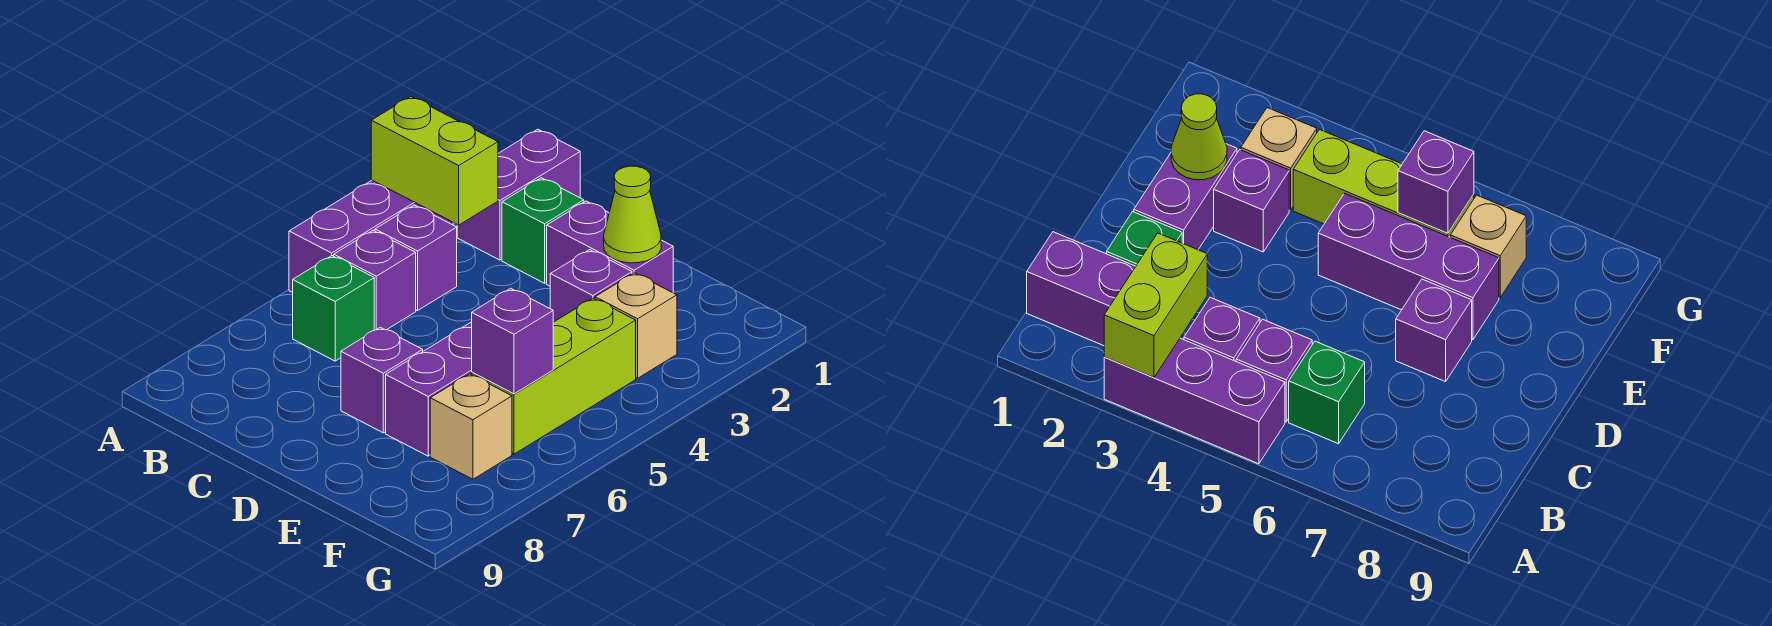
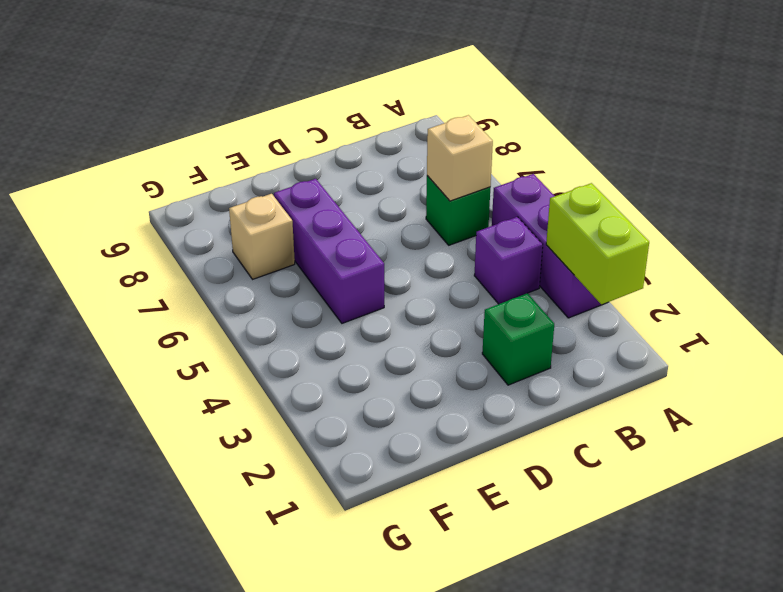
lime brick A2:A3 level 2 -> lime brick A3:B3 level 2
tan brick B6 level 2 -> tan brick F3 level 1
none -> purple brick B1:B2 level 1
none -> purple brick B5 level 1
none -> purple brick D2:E2 level 1

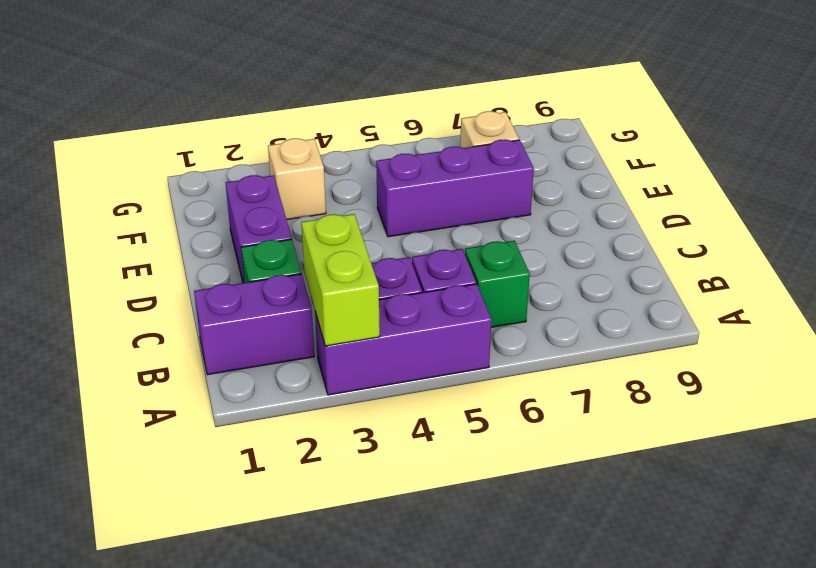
none -> purple brick D7 level 1
none -> purple brick E3 level 1
none -> lime brick F4:F6 level 1

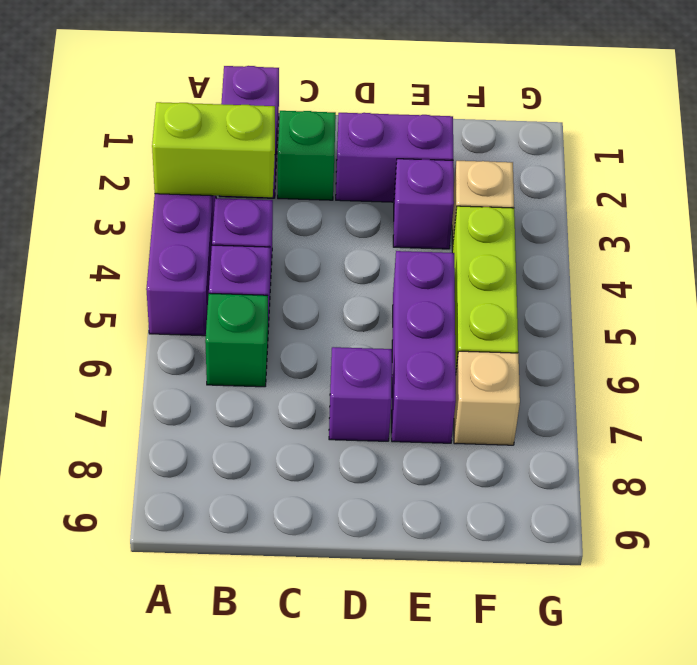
none -> lime cone E2 level 2
none -> purple brick F6 level 2

